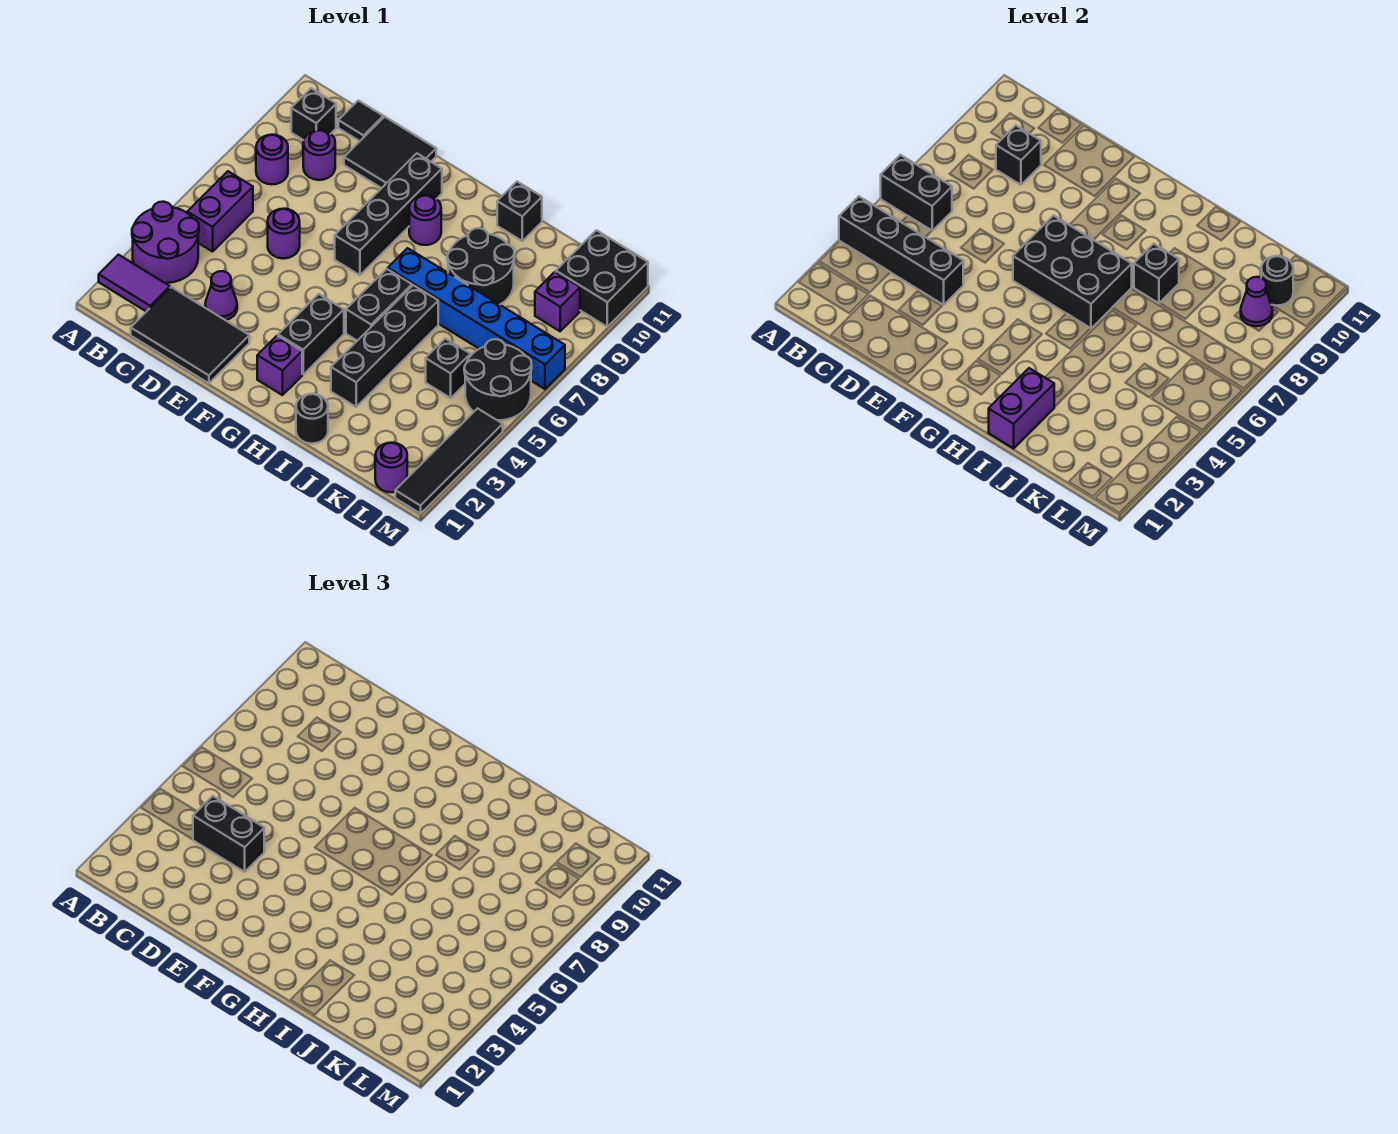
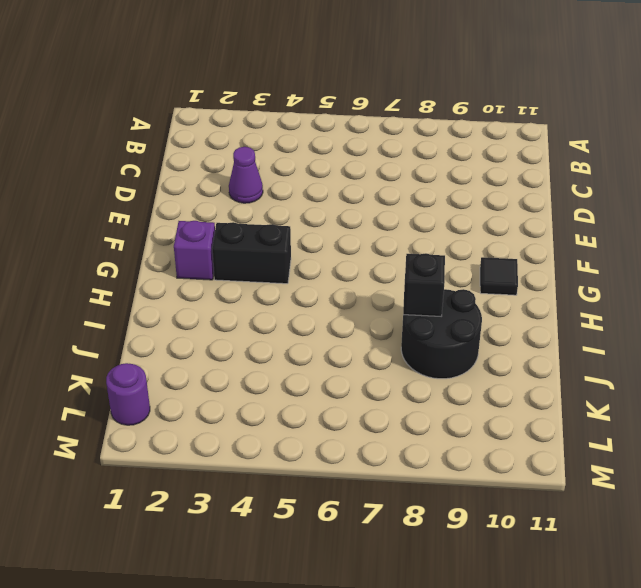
black tile G10 level 1 -> black tile C11 level 1
none -> purple tile A2:B2 level 1
none -> purple round brick A3:B4 level 1
none -> purple brick B5:B6 level 1
none -> purple round brick B8 level 1

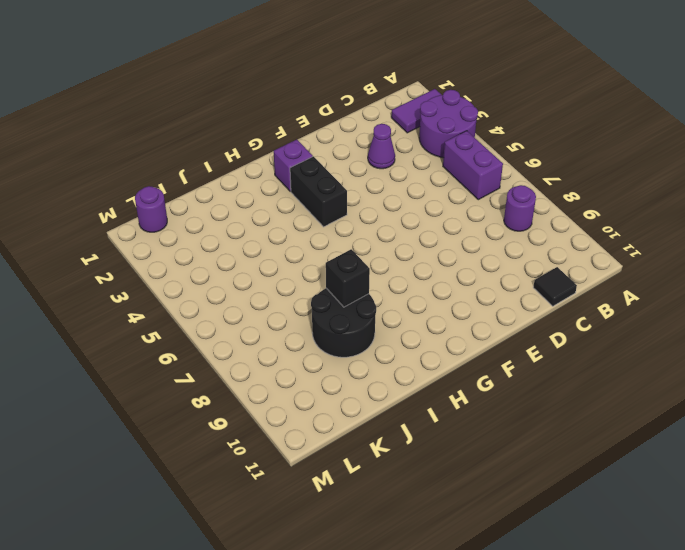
none -> black brick B10 level 1
none -> black tile C1:E2 level 1
none -> purple round brick C9 level 1
none -> purple round brick D6 level 1

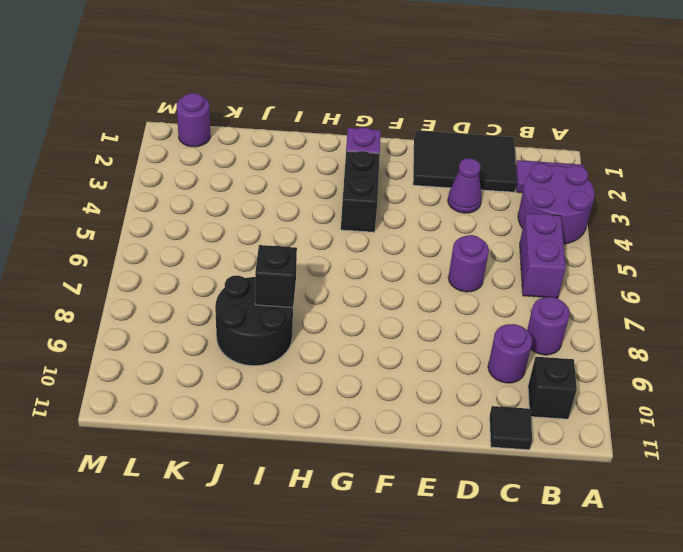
none -> black tile D10:E11 level 1
none -> black brick F7:F10 level 1
none -> purple round brick G9 level 1
none -> black brick H5:H6 level 1

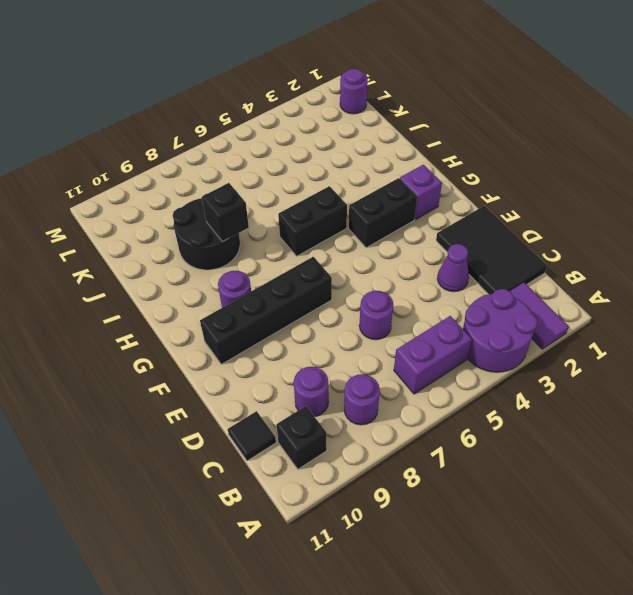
none -> black tile D10:E11 level 1
none -> blue brick H7:M7 level 1
none -> black round brick I1 level 1
none -> black brick I3:I6 level 1

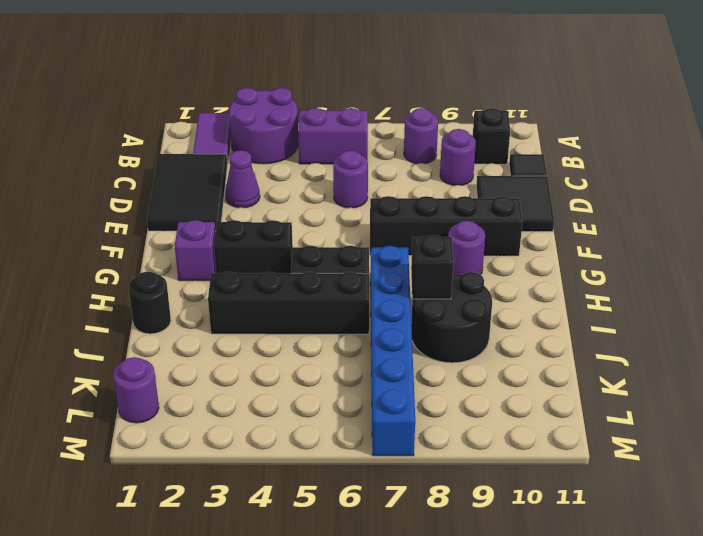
none -> black brick I11 level 1
none -> black brick K5 level 1
none -> black round brick L5:M6 level 1
none -> purple brick L9 level 1

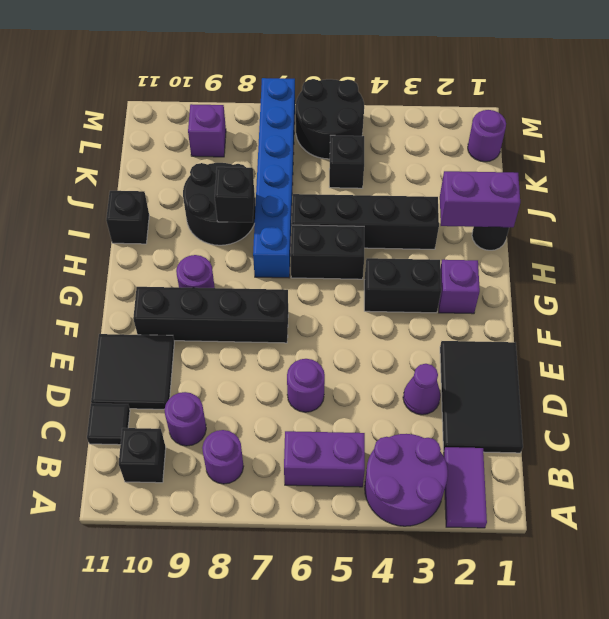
none -> black brick L10:M11 level 1
none -> black tile M1:M4 level 1
none -> black brick A4:D4 level 2
none -> black brick A6:B6 level 2

